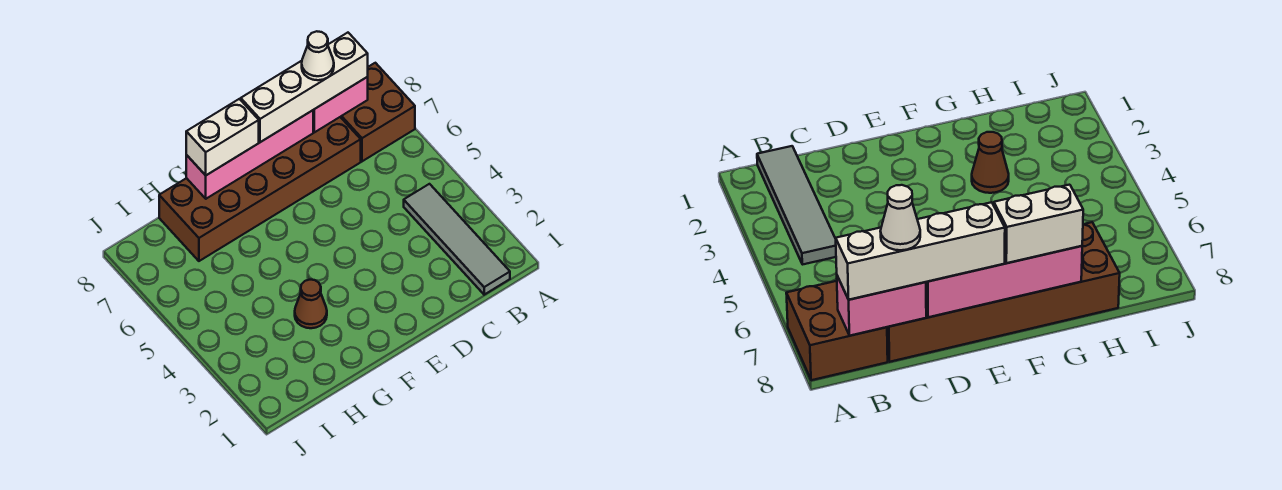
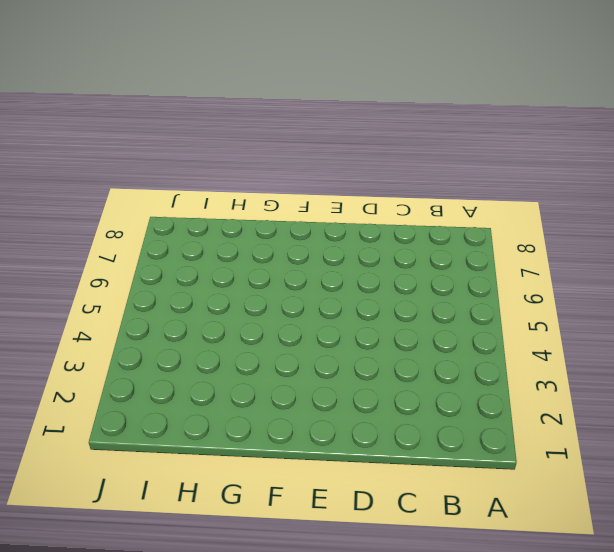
none -> brown brick A7:B8 level 1
none -> grey tile B1:B4 level 1

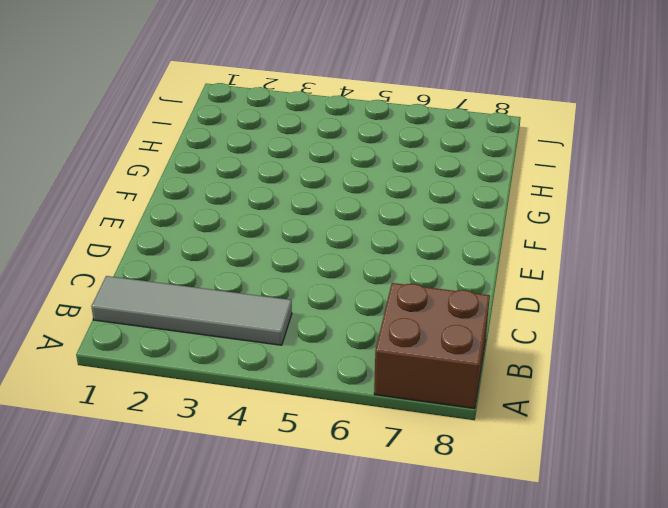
none -> brown brick C7:H8 level 1
none -> brown cone G3 level 1

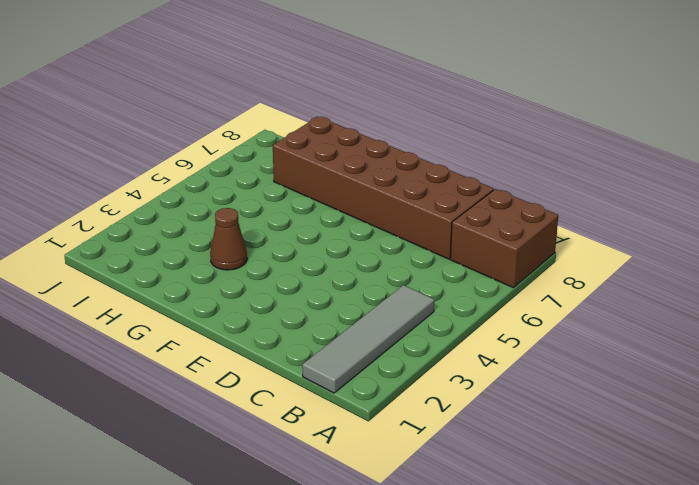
none -> pink brick B8:C8 level 2
none -> pink brick D8:G8 level 2

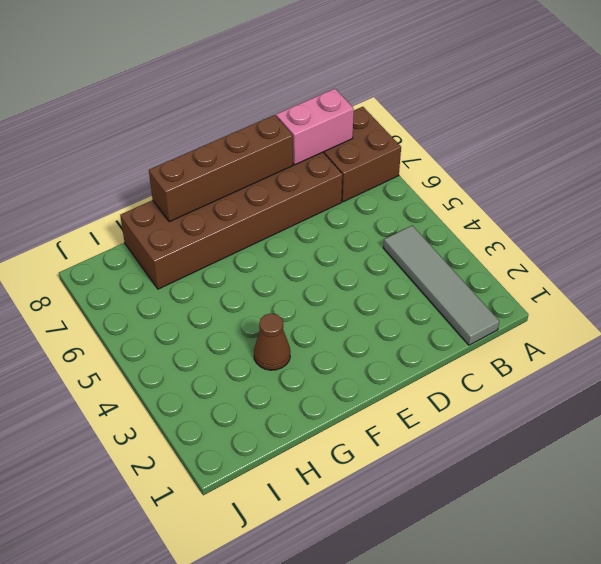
brown brick D8:G8 level 2 -> pink brick D8:G8 level 2
none -> white brick B8:E8 level 3
none -> white brick F8:G8 level 3

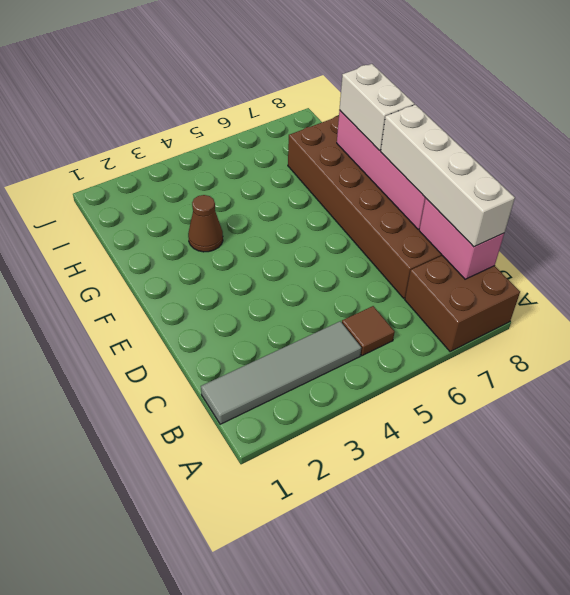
brown tile B5 level 1 -> none
none -> white cone C8 level 4

